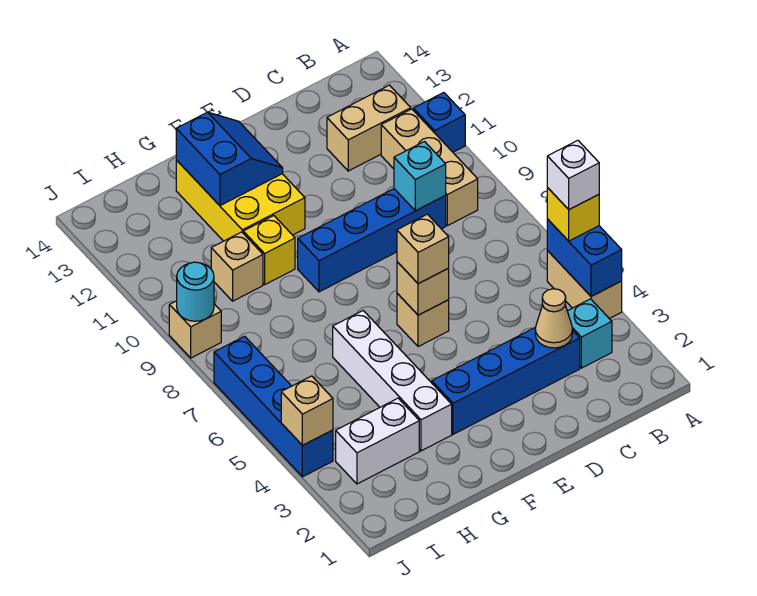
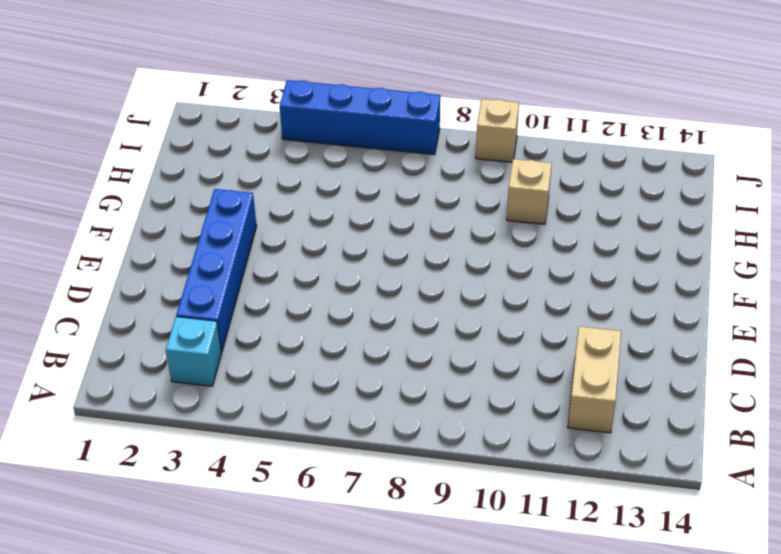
none -> tan brick A4:A5 level 1
none -> blue brick A11 level 1
none -> tan brick B9:B11 level 1

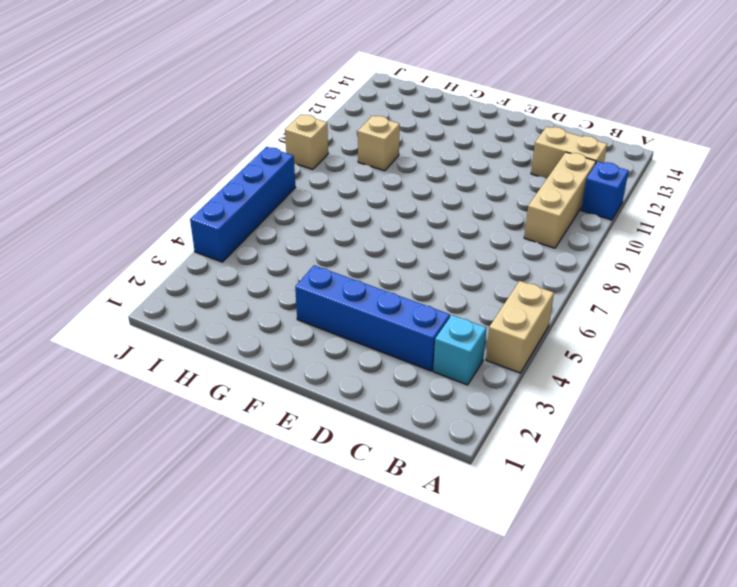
none -> blue brick C9:F9 level 1
none -> tan brick E6 level 1
none -> yellow brick F11:G13 level 1

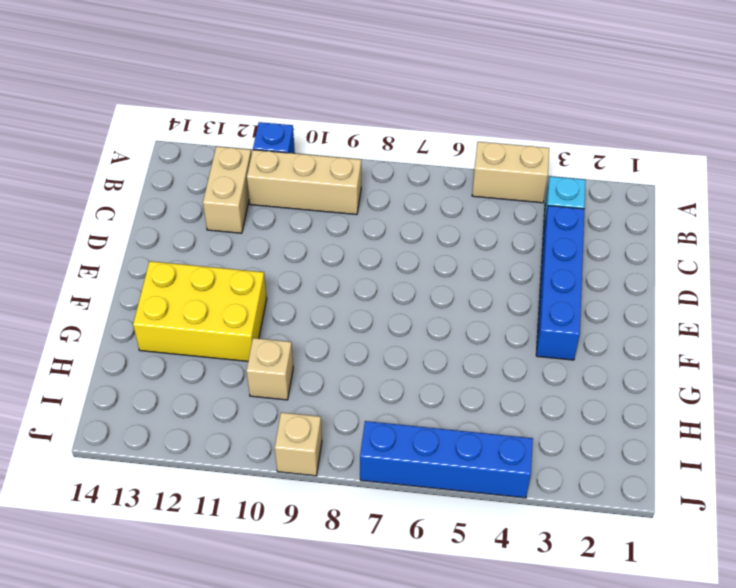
none -> blue brick C9:F9 level 1
none -> tan brick E6 level 1
none -> white brick G3:G6 level 1

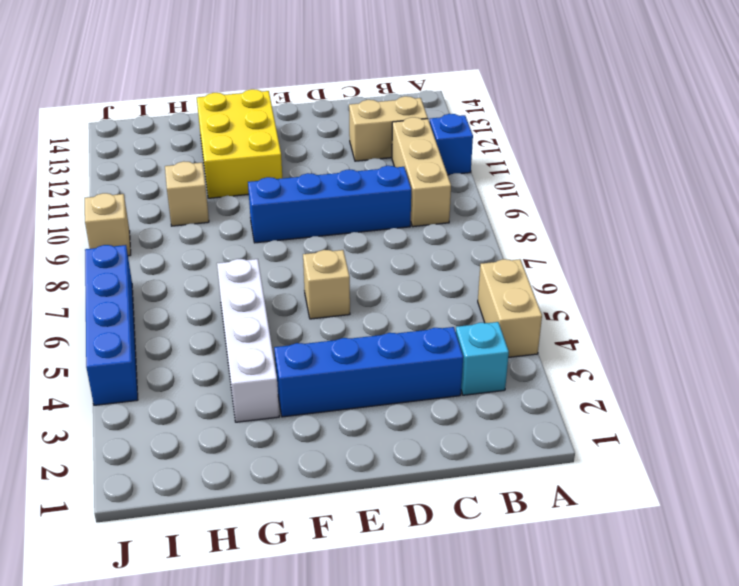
none -> yellow brick G10 level 1
none -> white brick H3:I3 level 1
none -> blue brick A4:A5 level 2

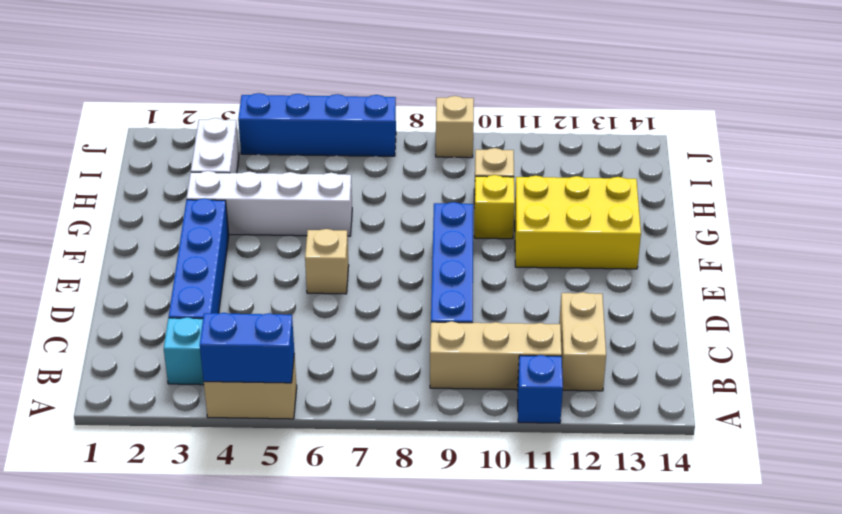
none -> tan cone C3 level 2
none -> cyan brick C9 level 2
none -> tan brick E6 level 2

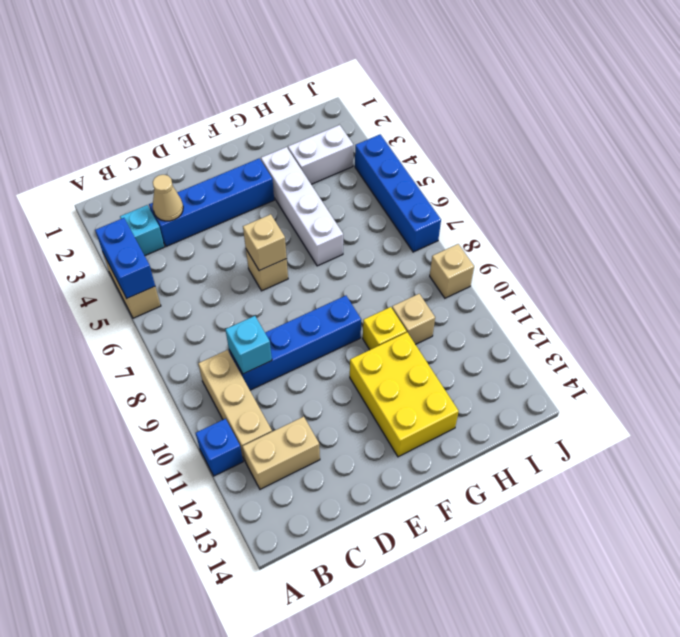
none -> blue slope F12:G13 level 2 top G
none -> tan brick J4 level 2
none -> cyan round brick J9 level 2

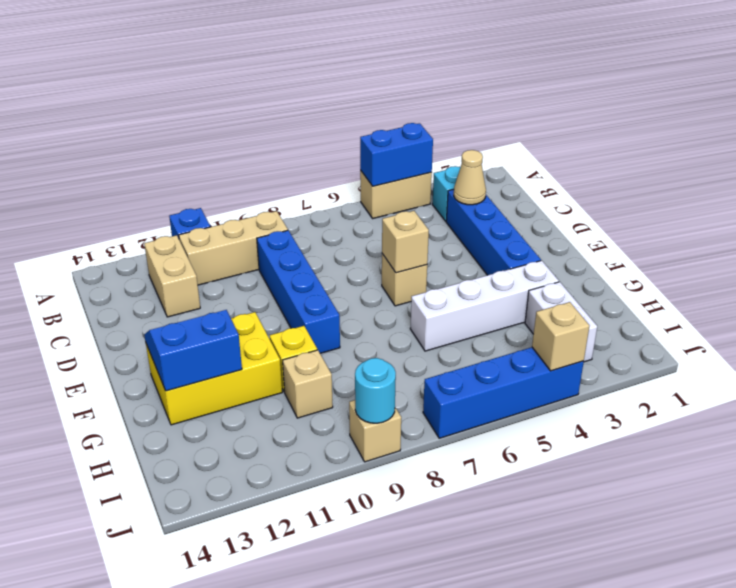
none -> cyan brick C9 level 2
none -> yellow brick A5 level 3
none -> tan brick E6 level 3

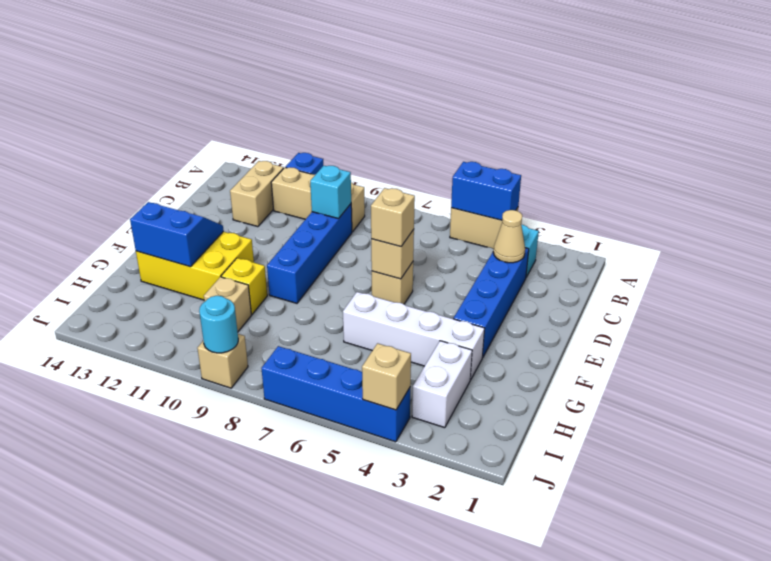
none -> yellow brick A5 level 3
none -> white brick A5 level 4

